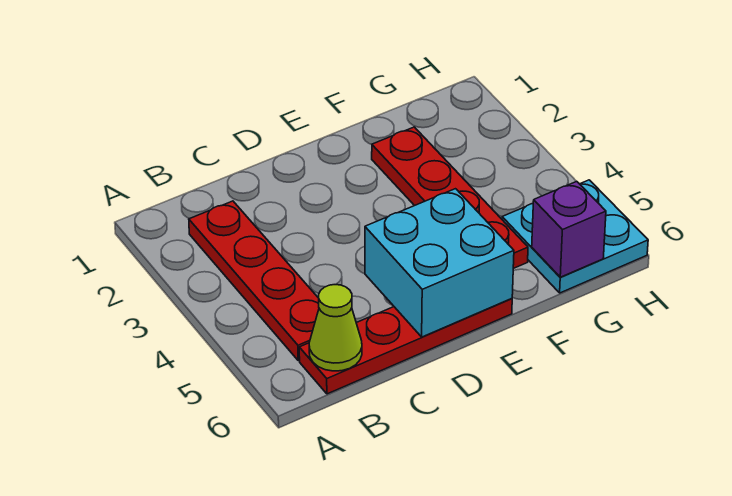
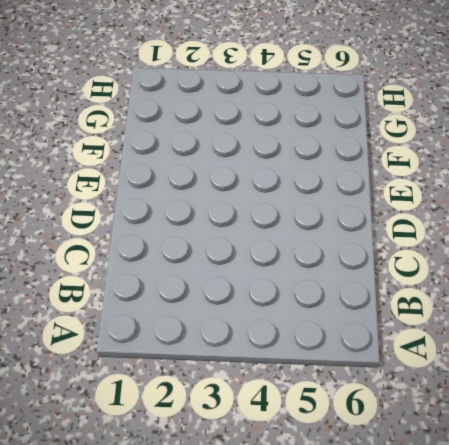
none -> red plate B2:B5 level 1
none -> red plate B6:E6 level 1

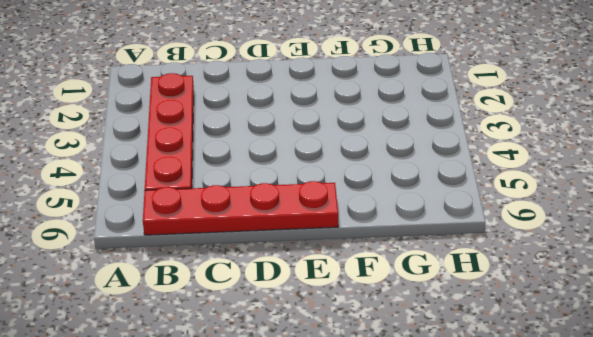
none -> red plate F2:F5 level 1
none -> cyan plate G5:H6 level 1

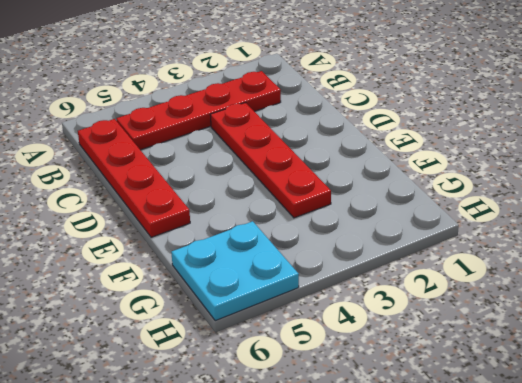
red plate C3:F3 level 1 -> red plate F2:F5 level 1
none -> lime cone B6 level 2
none -> cyan brick D5:E6 level 2

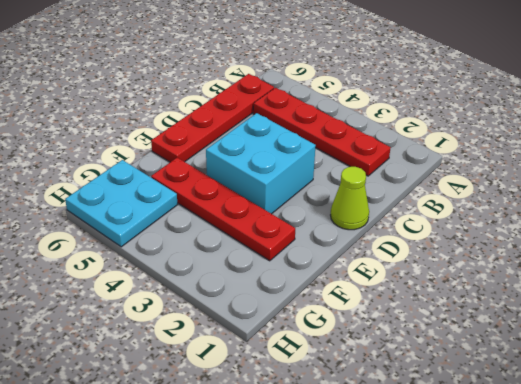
lime cone D1 level 1 -> lime cone B6 level 2
cyan brick D3:E4 level 1 -> cyan brick D5:E6 level 2
none -> purple brick G6 level 2

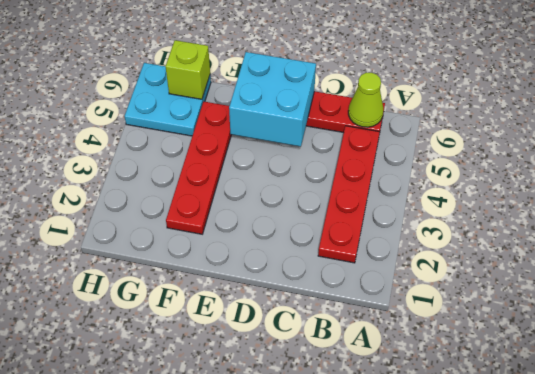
lime brick G6 level 2 -> purple brick G6 level 2

